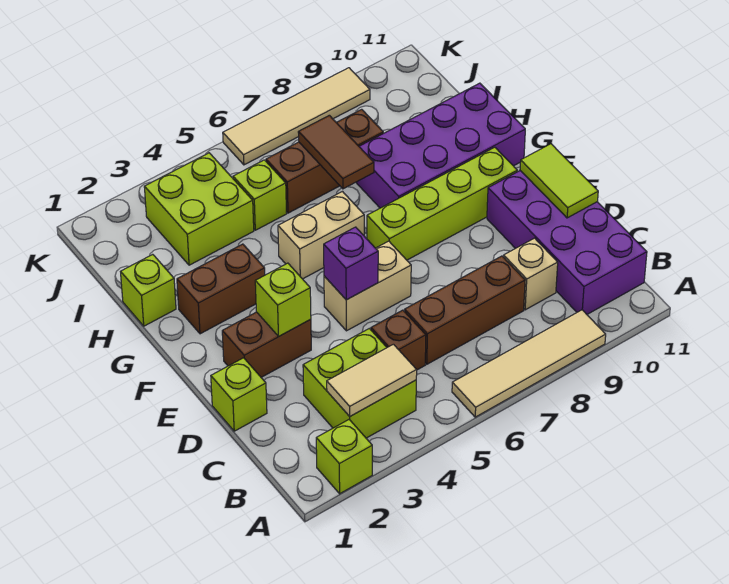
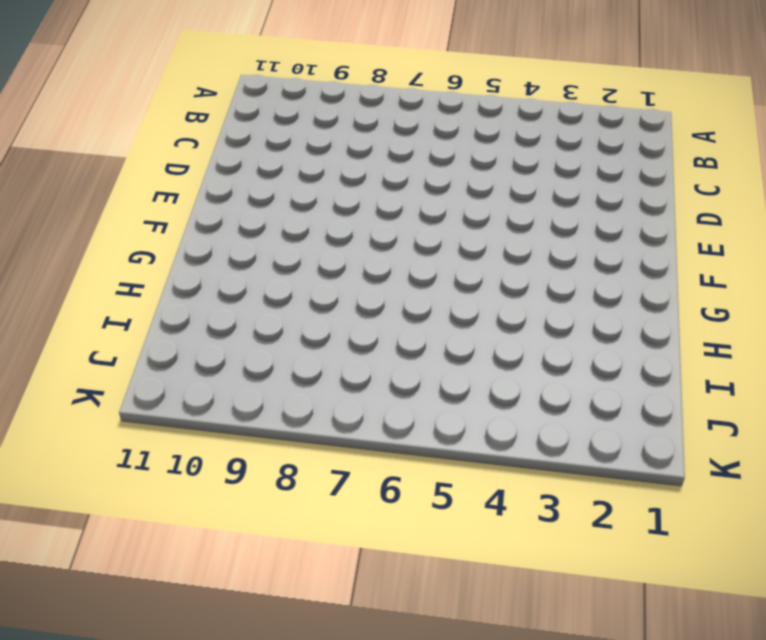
none -> lime brick A2 level 1
none -> tan tile A6:A9 level 1
none -> lime brick B3:C4 level 1

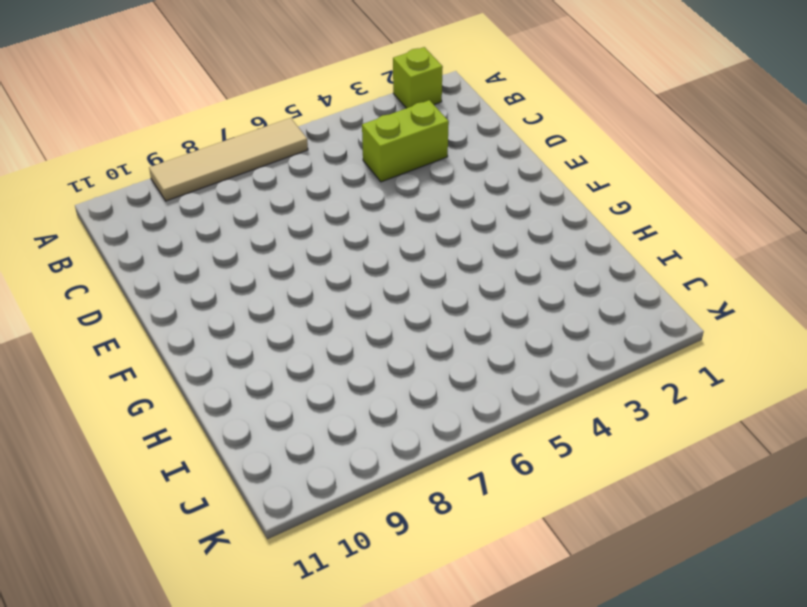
lime brick C3:C4 level 1 -> lime brick B3:C4 level 1
none -> purple brick B10:E11 level 1
none -> brown brick C5 level 1
none -> brown brick C6:C8 level 1

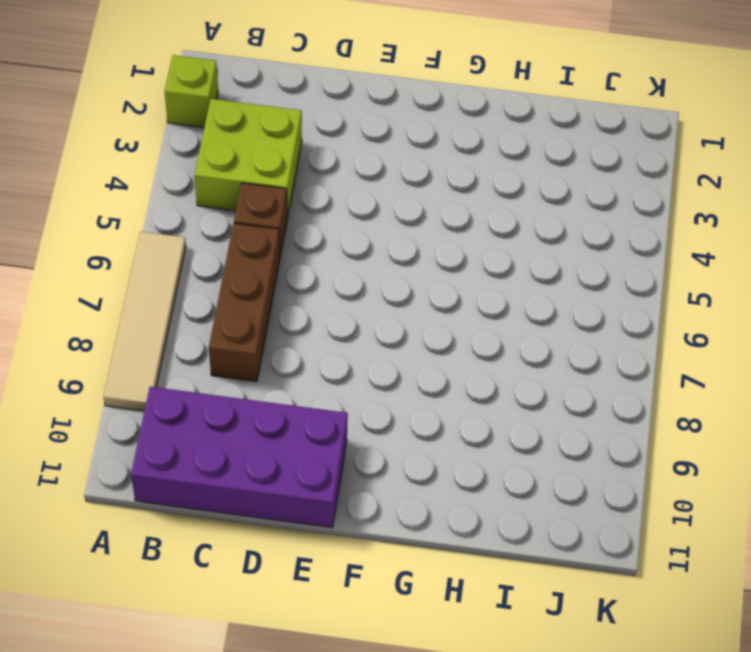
none -> tan brick C9 level 1
none -> lime brick D1 level 1
none -> brown brick E2:E3 level 1

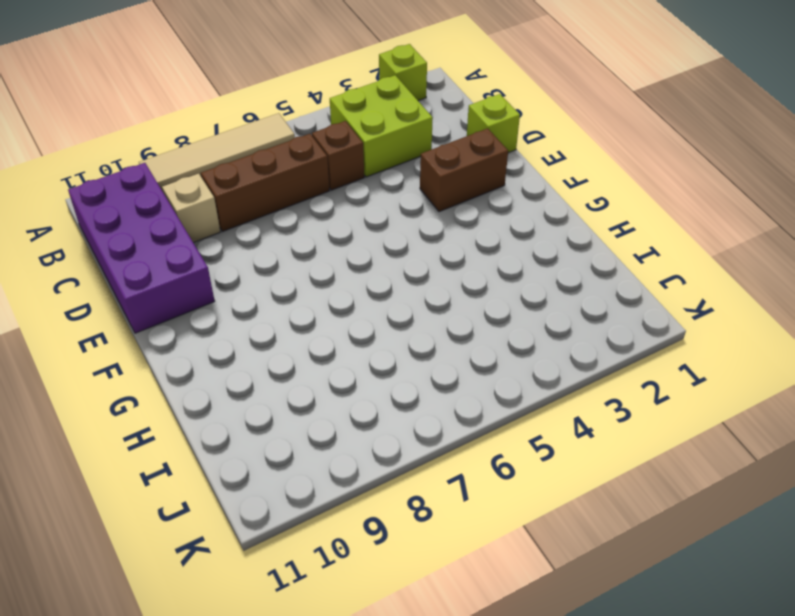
none -> tan brick E5:E6 level 1
none -> lime brick F7:F10 level 1
none -> brown brick G2:G3 level 1

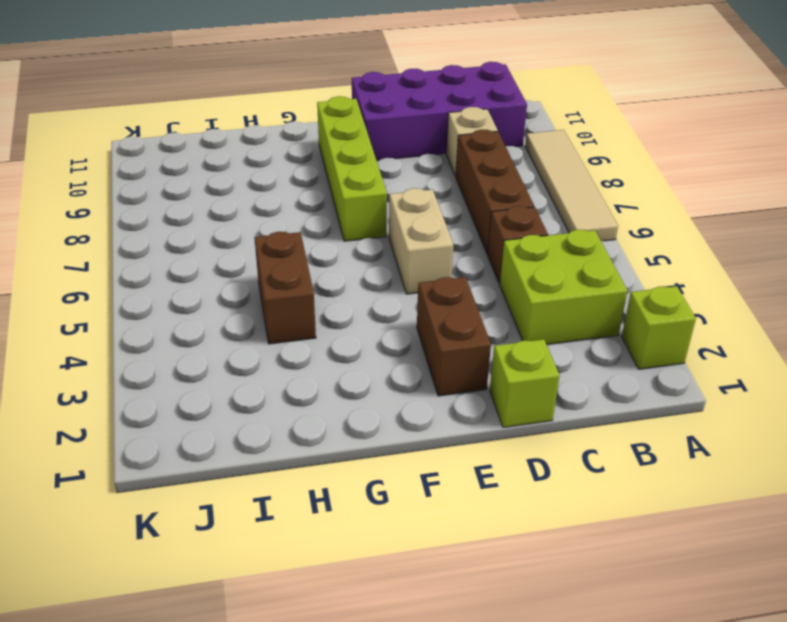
brown brick H4:H5 level 1 -> brown brick G2:G3 level 1
none -> tan brick G5:G6 level 1
none -> purple brick G8:H11 level 1
none -> lime brick H1 level 1

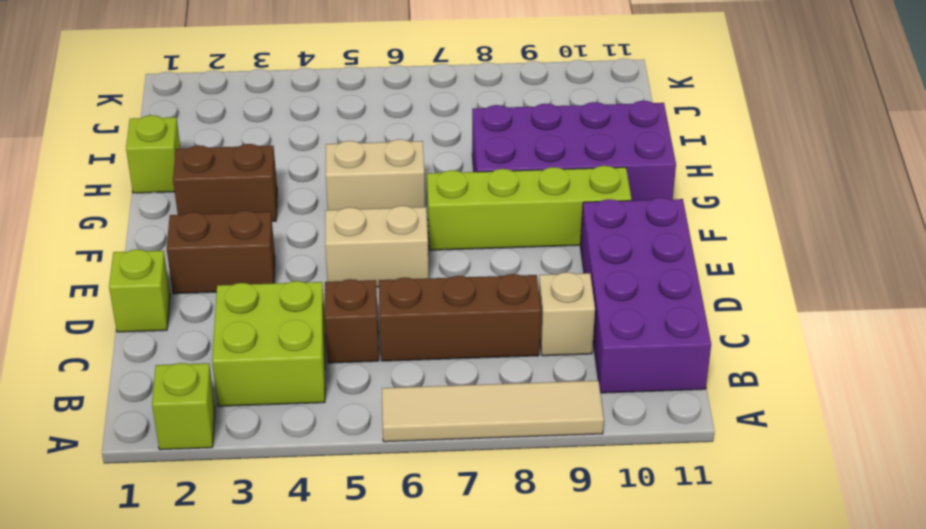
none -> lime brick I3:J4 level 1
none -> lime brick I5 level 1
none -> brown brick I6:I8 level 1

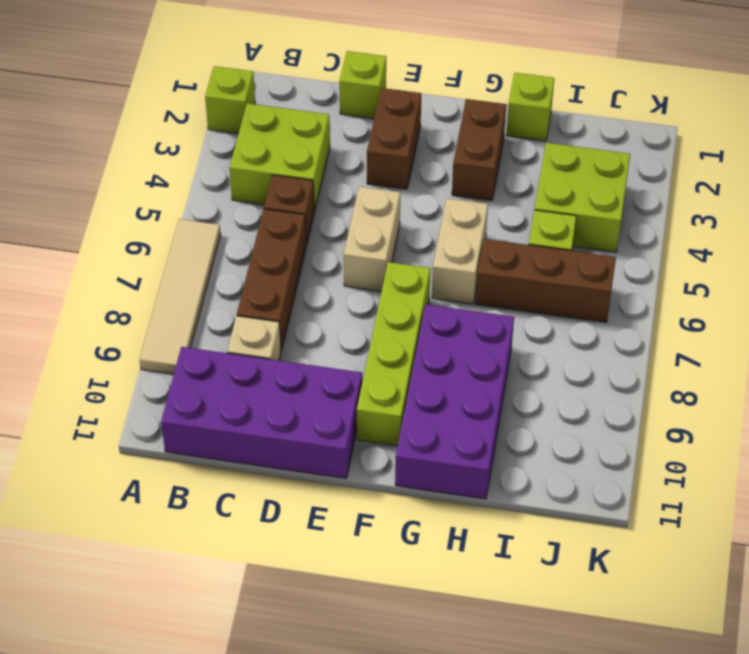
brown brick H6:J6 level 1 -> brown brick I6:I8 level 1
none -> tan tile K6:K9 level 1
none -> tan tile B3:B4 level 2
none -> lime tile D11:E11 level 2

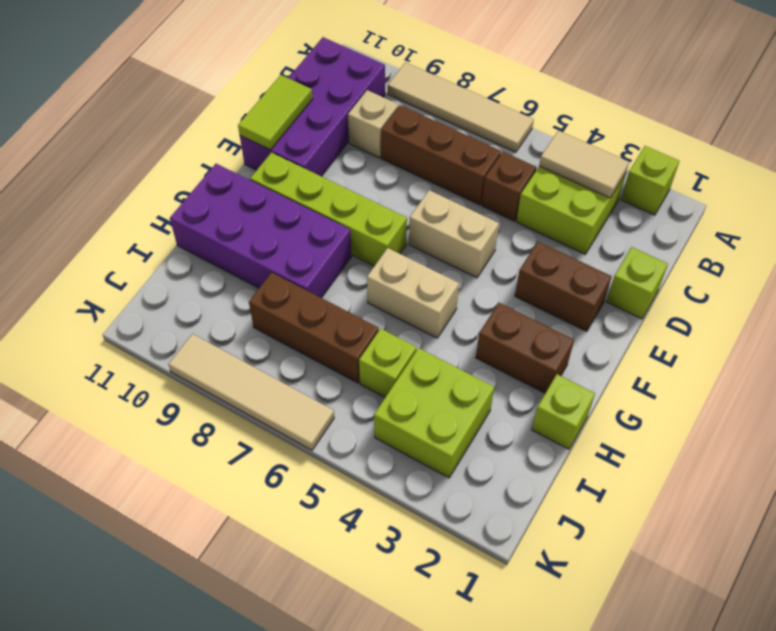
none -> lime brick E3 level 2
none -> purple brick E5 level 2
none -> brown tile H7:I7 level 2

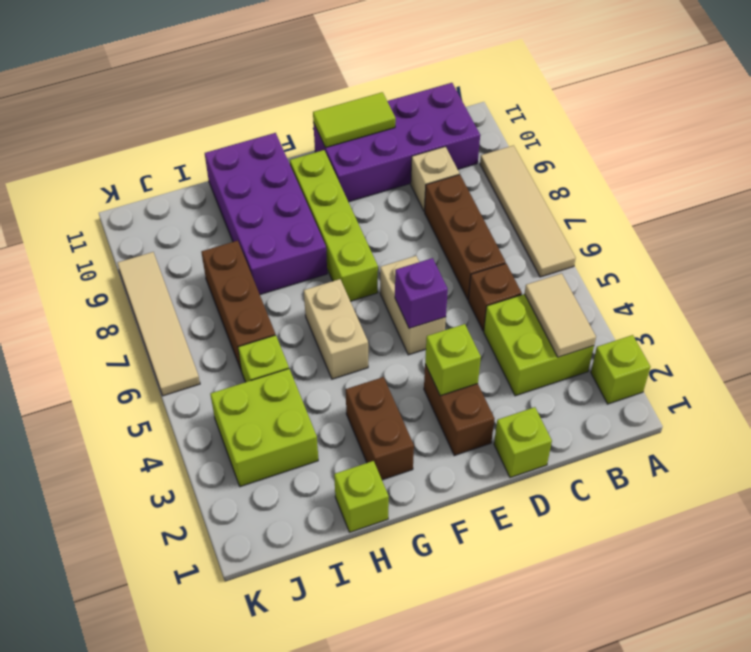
none -> brown tile H7:I7 level 2

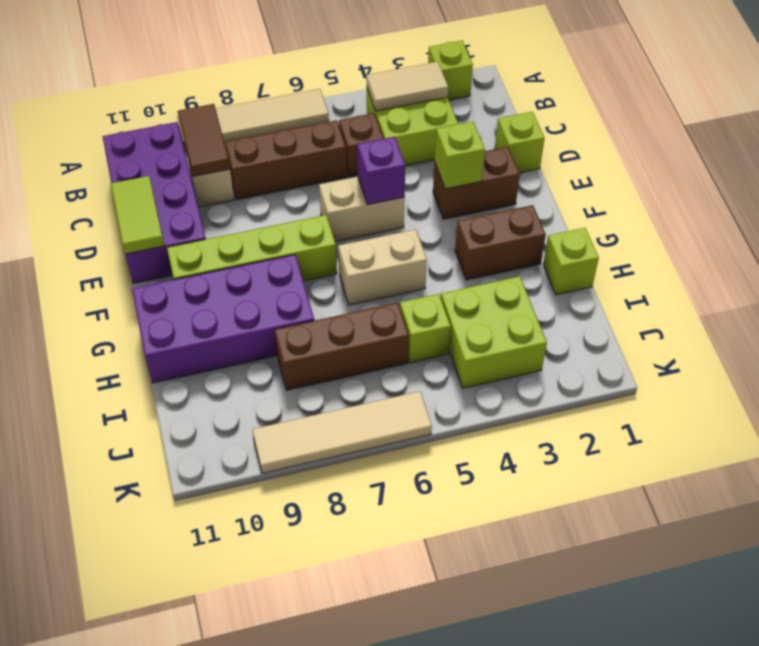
brown tile B9:C9 level 2 -> brown tile H7:I7 level 2

